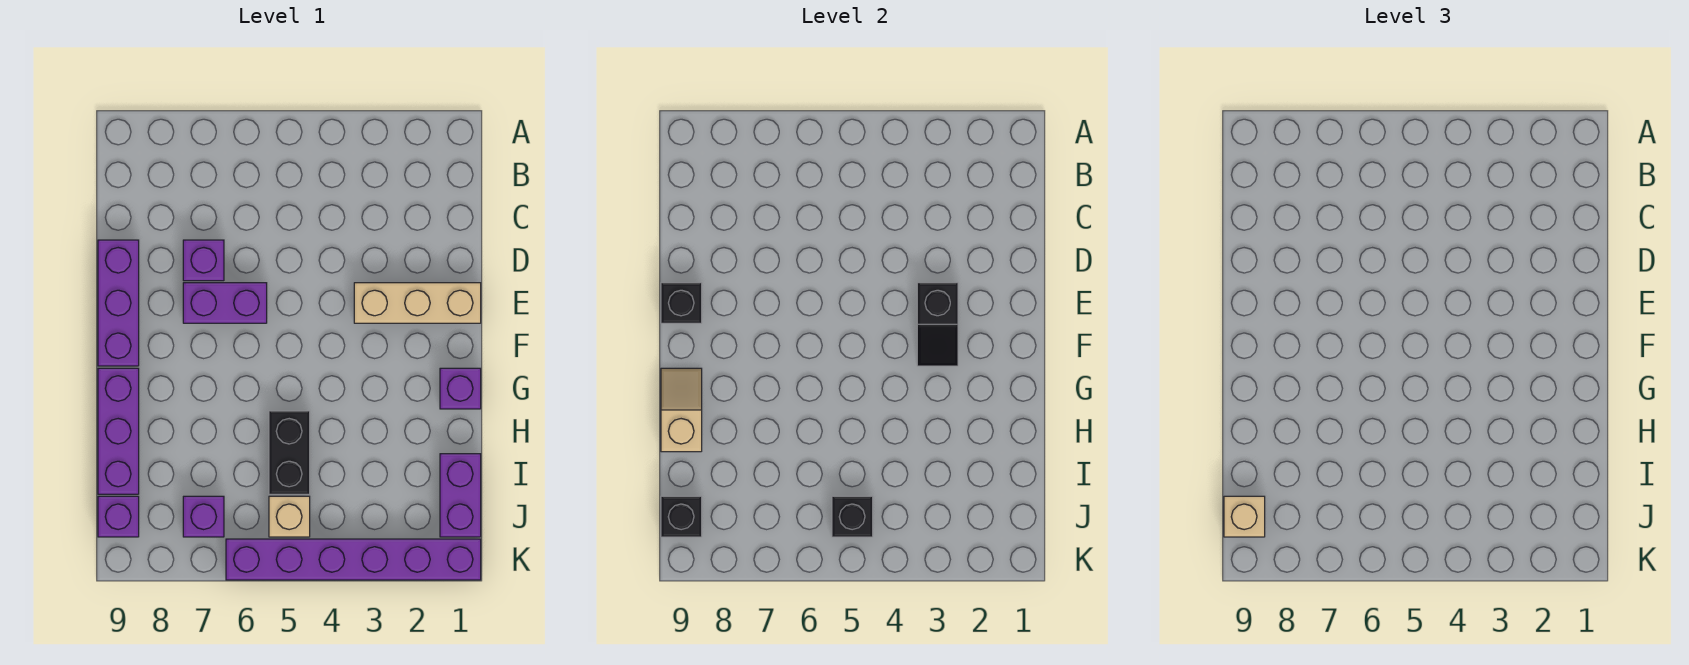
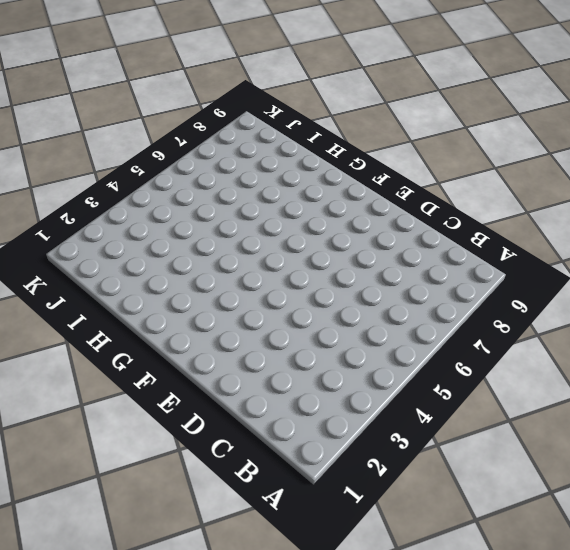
none -> purple brick D7 level 1
none -> purple brick D9:F9 level 1
none -> tan brick E1:E3 level 1

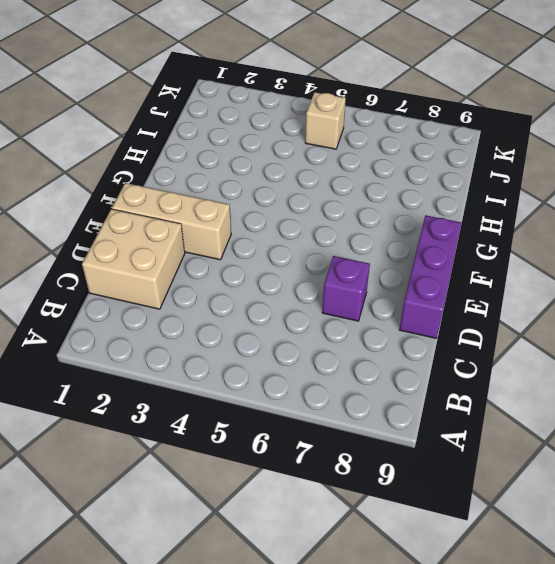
tan brick C1:D2 level 1 -> none
none -> purple brick E6:E7 level 1
none -> purple brick G1 level 1
none -> purple brick G9:I9 level 1

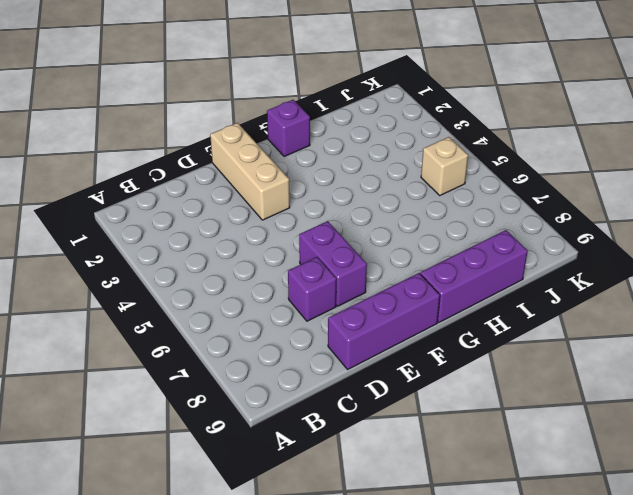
none -> black brick H5:I5 level 1
none -> purple brick I1:J1 level 1
none -> purple brick J7 level 1

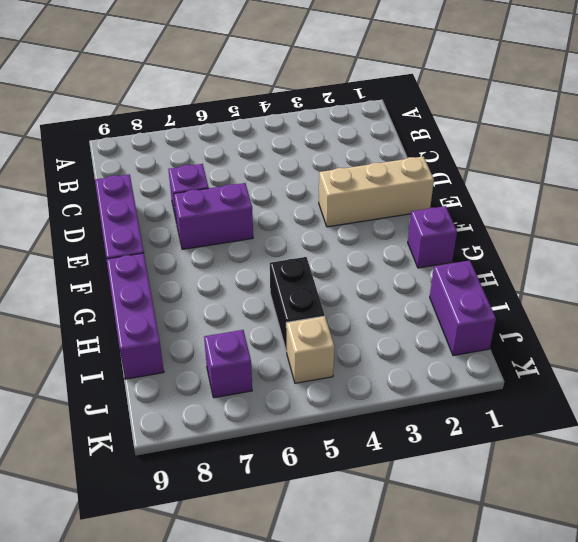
none -> purple brick J9 level 1
none -> purple brick K1:K6 level 1
none -> black slope E3:F3 level 2 top E

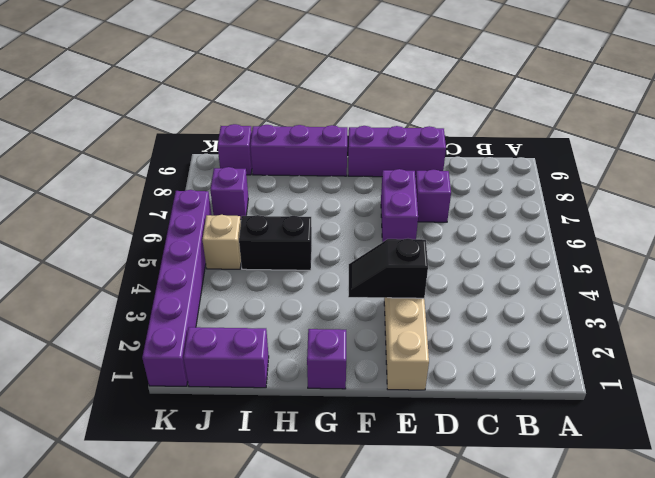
none -> black brick E9 level 2
none -> tan slope G9:H9 level 2 top H
none -> black brick J5 level 2

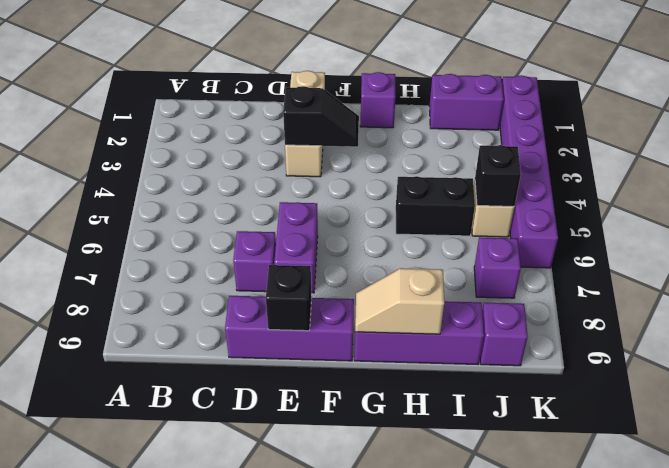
none -> black brick J9 level 2
none -> tan brick J9 level 3

